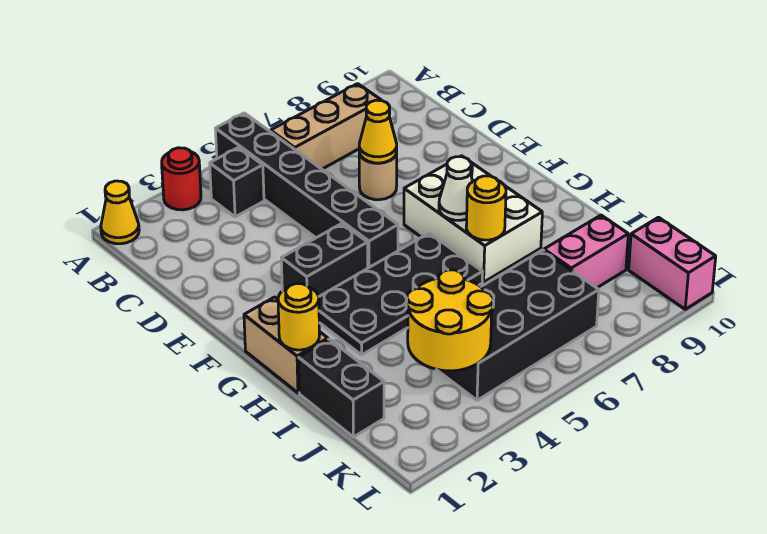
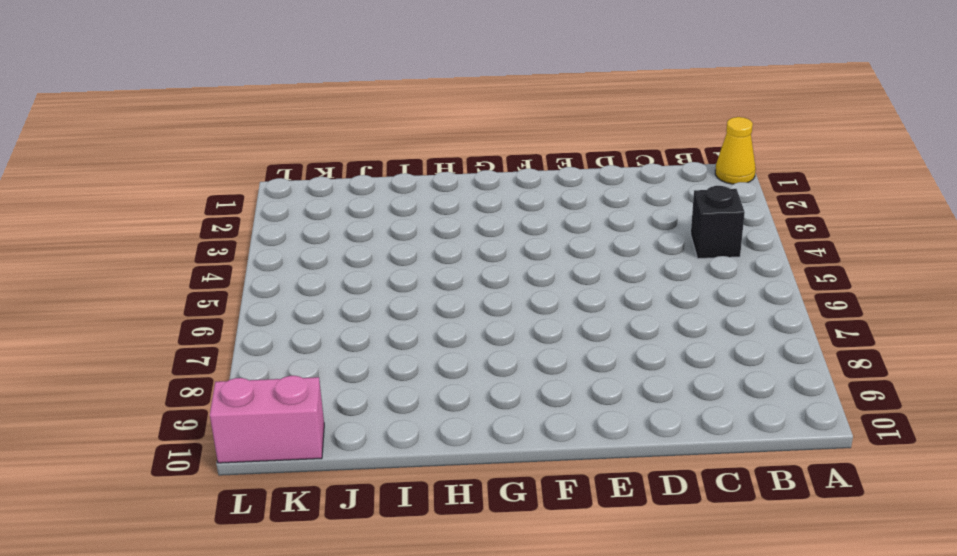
none -> red round brick A3 level 1
none -> black brick A5:F5 level 1
none -> tan brick B6:B8 level 1

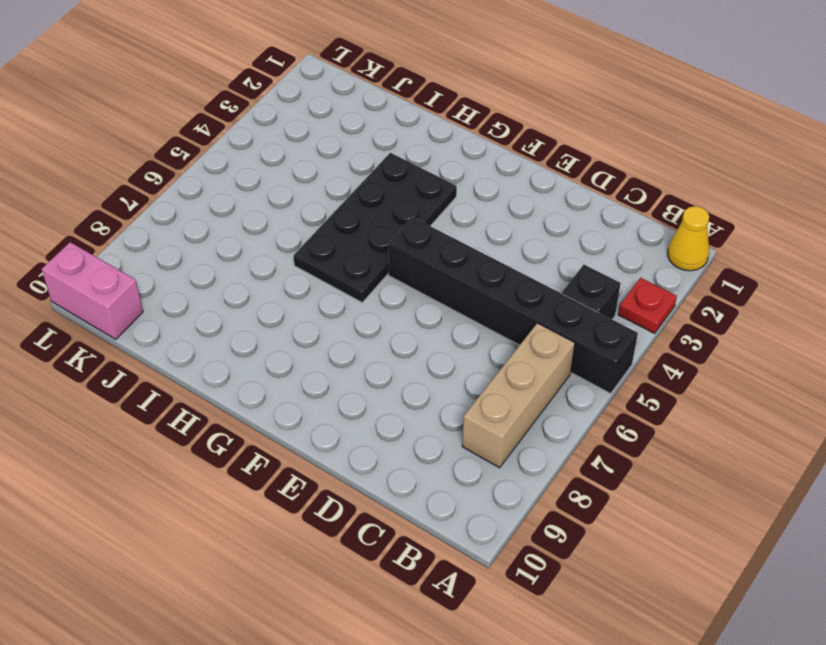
red plate A3 level 1 -> red round brick A3 level 1
none -> tan round brick D7 level 1
none -> black brick F3:F4 level 1
none -> white brick F7:H8 level 1

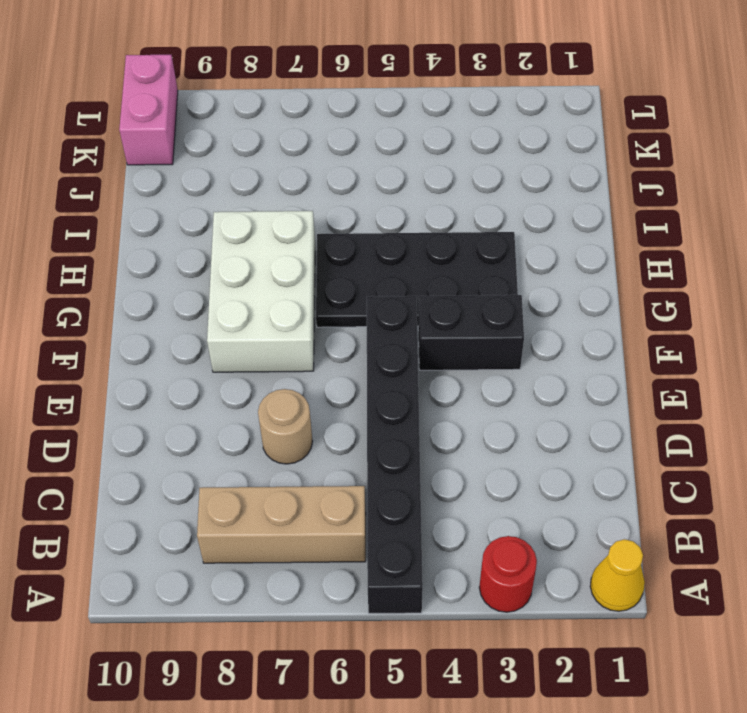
none -> black brick B4 level 1
none -> tan brick G1:H1 level 1
none -> black brick I1:J1 level 1

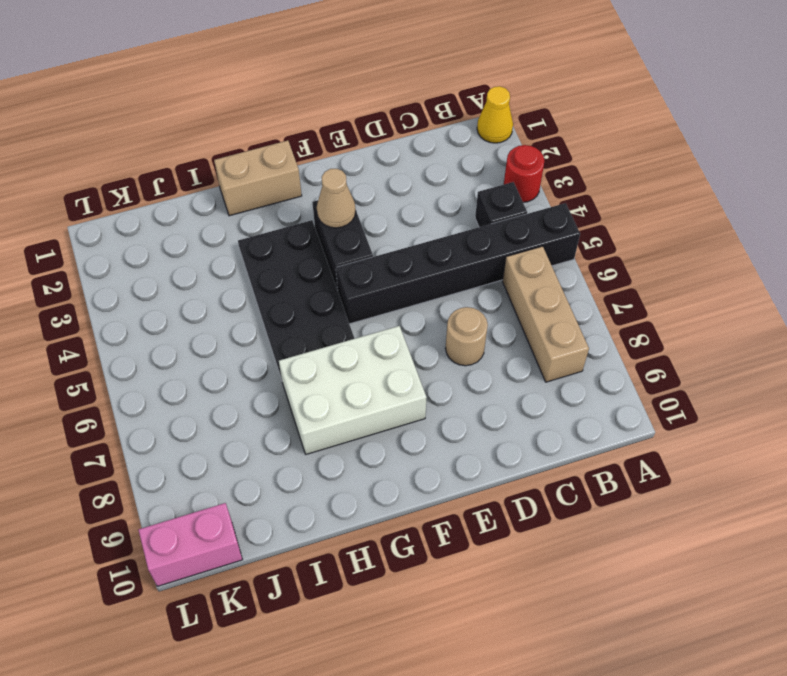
tan cone F3 level 2 -> none
none -> black brick I1:J1 level 1
none -> black brick J4:K7 level 1
none -> pink brick J8:J9 level 1

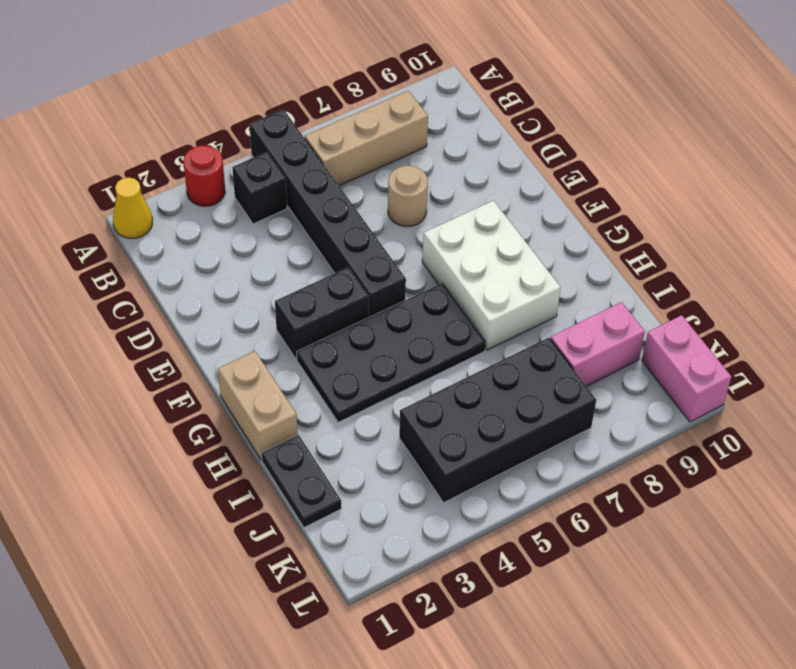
black plate I1:J1 level 1 -> black brick I1:J1 level 1
none -> yellow cone D7 level 2
none -> white cone G7 level 2
none -> yellow round brick H1 level 2

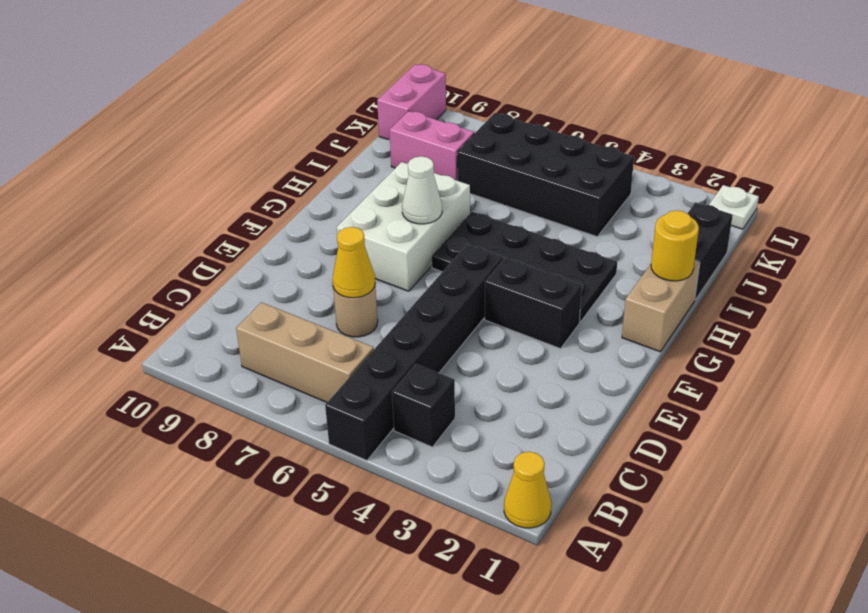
white plate L1 level 1 -> none
none -> red round brick A3 level 1
none -> yellow round brick H7 level 2
none -> yellow round brick J3:K4 level 2

